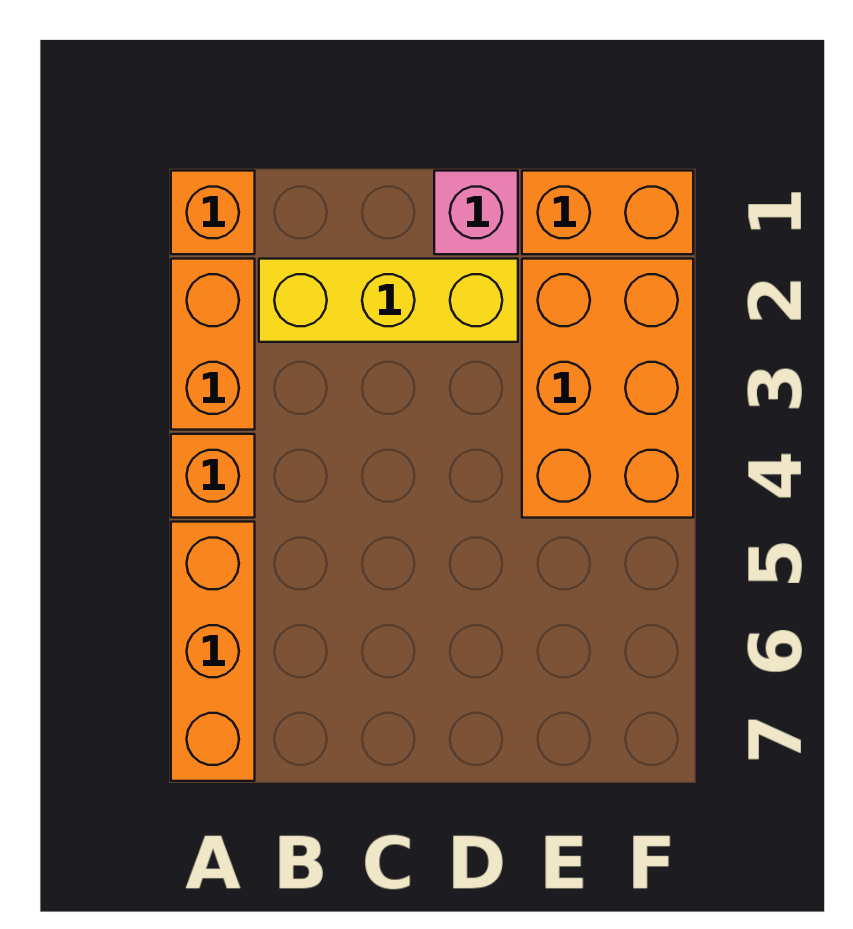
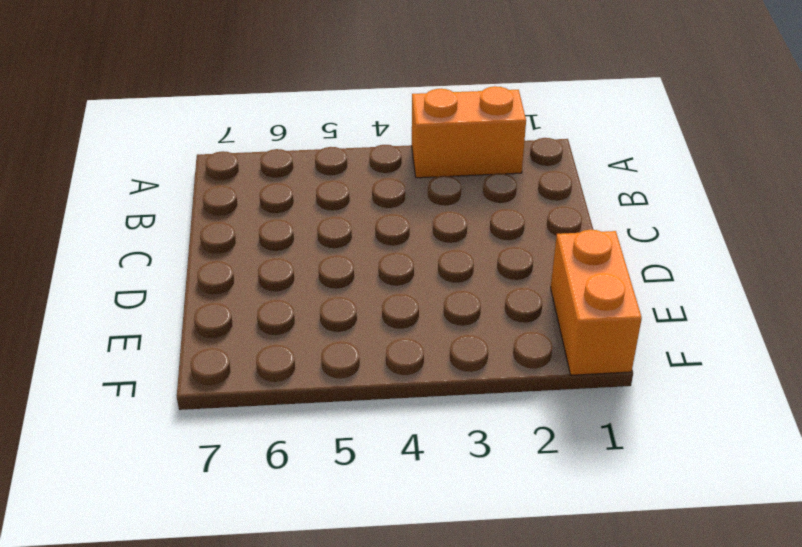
none -> orange brick A1 level 1
none -> orange brick A4 level 1

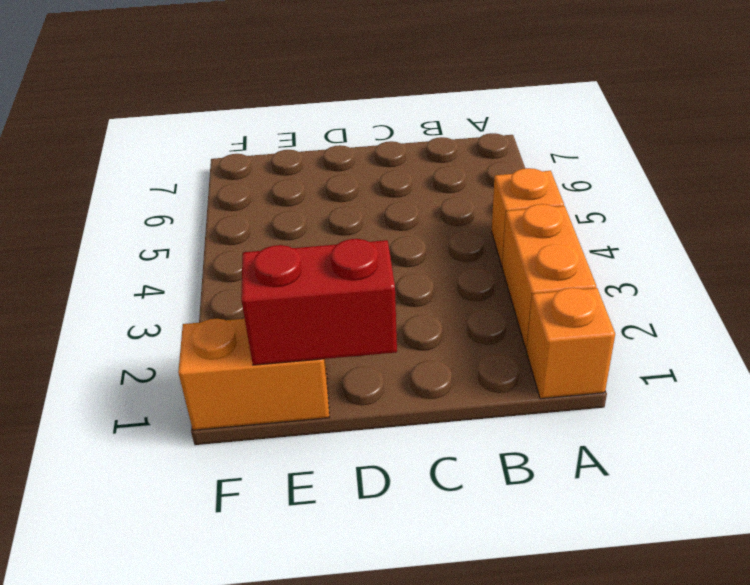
red brick D1:E1 level 2 -> none
none -> orange brick A5:A7 level 1
none -> yellow brick B2:D2 level 1

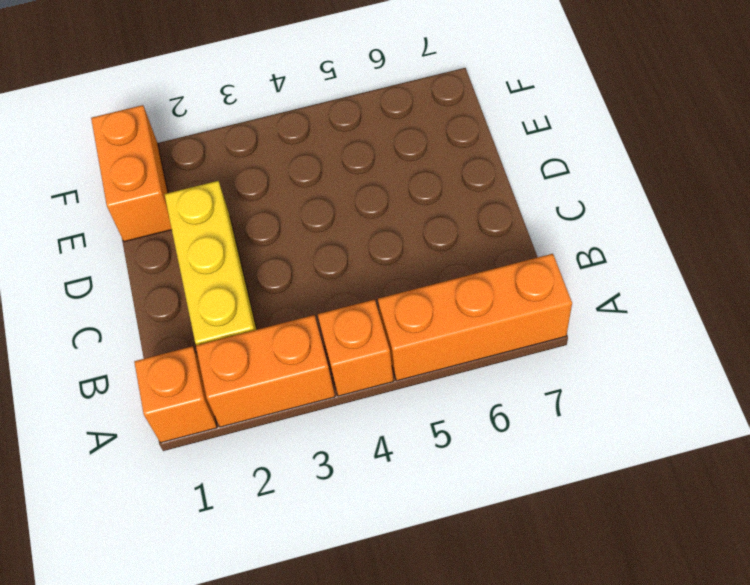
none -> pink brick D1 level 1
none -> orange brick E2:F4 level 1

